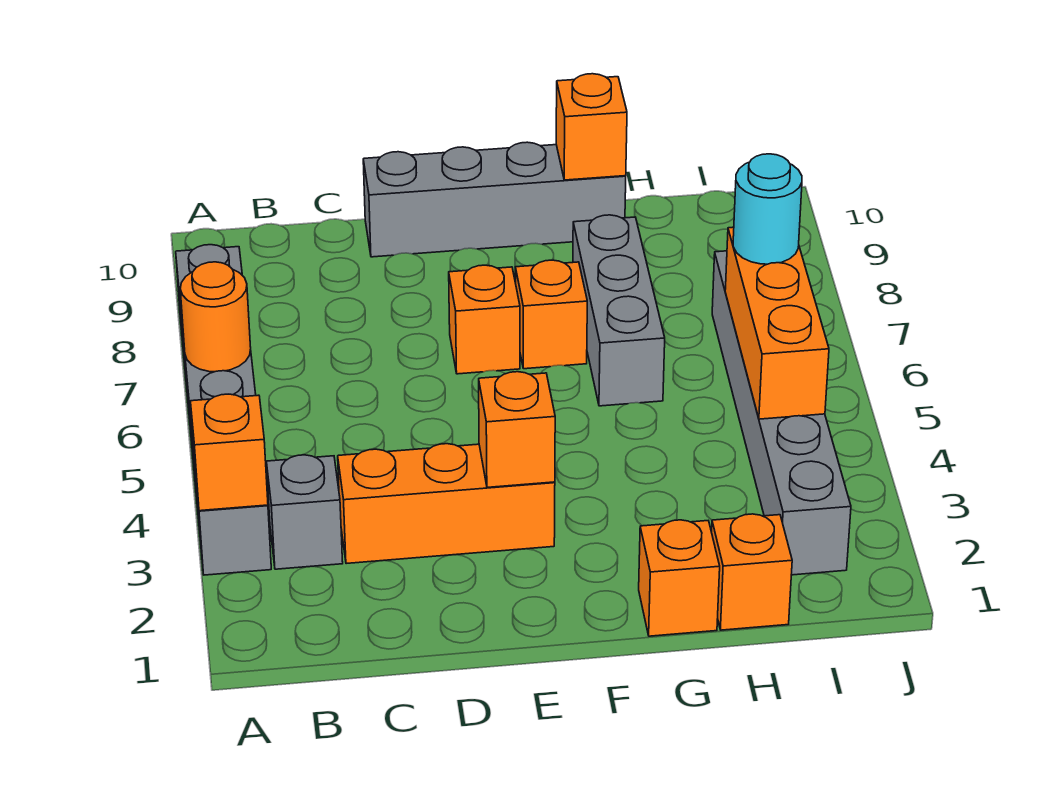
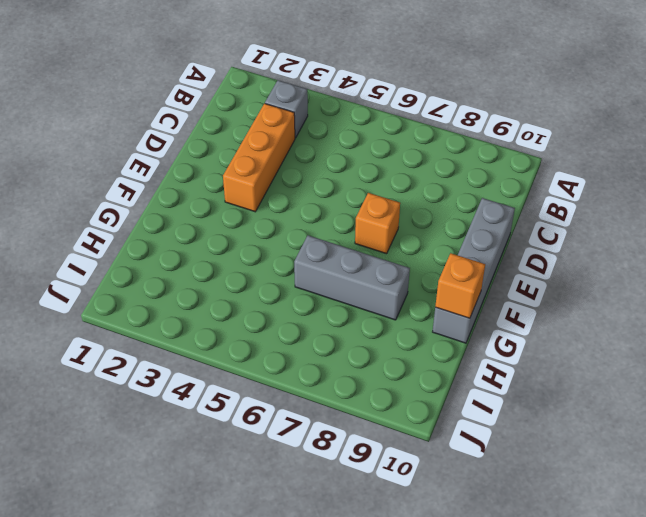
none -> grey brick A3:A8 level 1
none -> orange brick F7 level 1
none -> orange brick G1 level 1

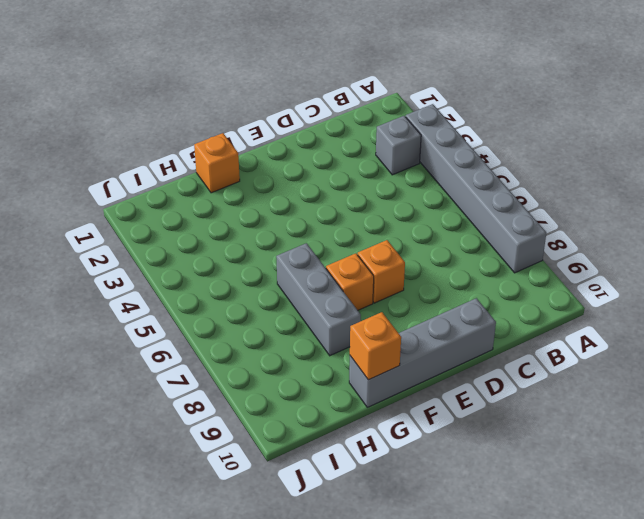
none -> orange brick C3:E3 level 1
none -> orange brick H1 level 1
none -> grey brick I2:I7 level 1

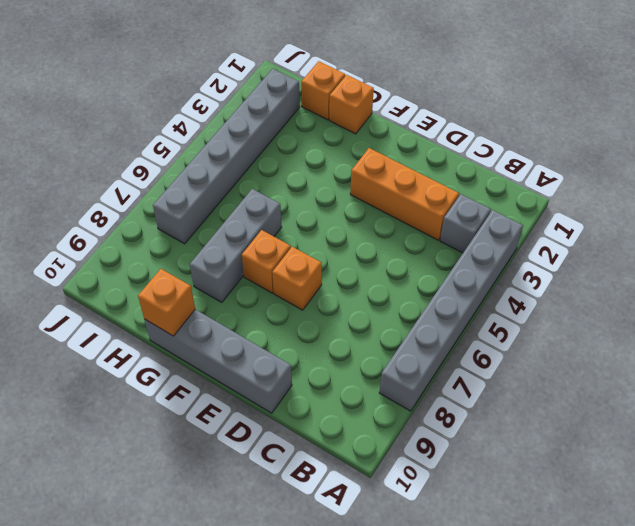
none -> orange brick A3 level 2
none -> orange round brick A6 level 2
none -> orange brick E3 level 2

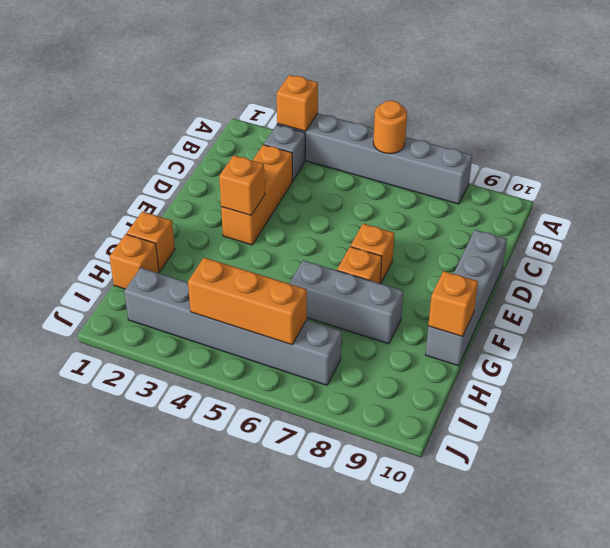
none -> cyan round brick I6 level 3

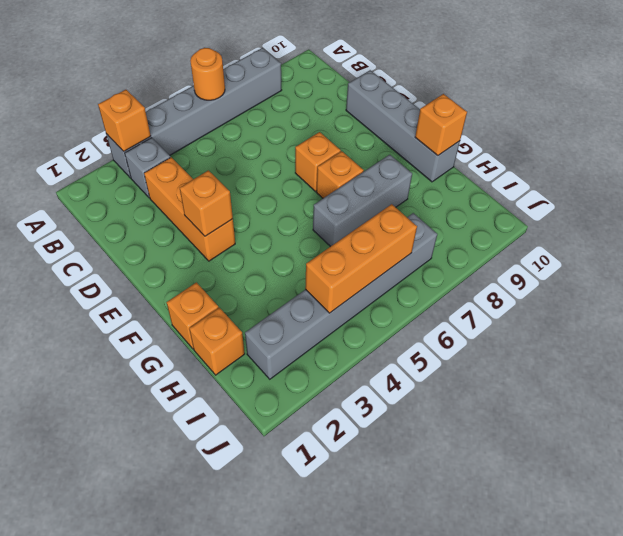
none -> cyan round brick I6 level 3

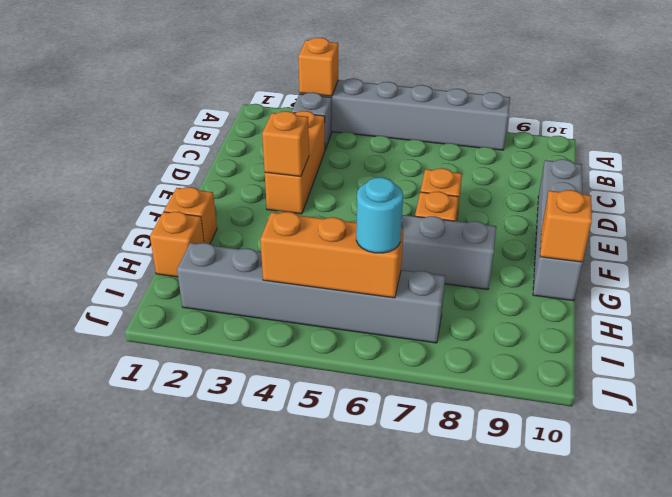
none -> orange round brick A6 level 2

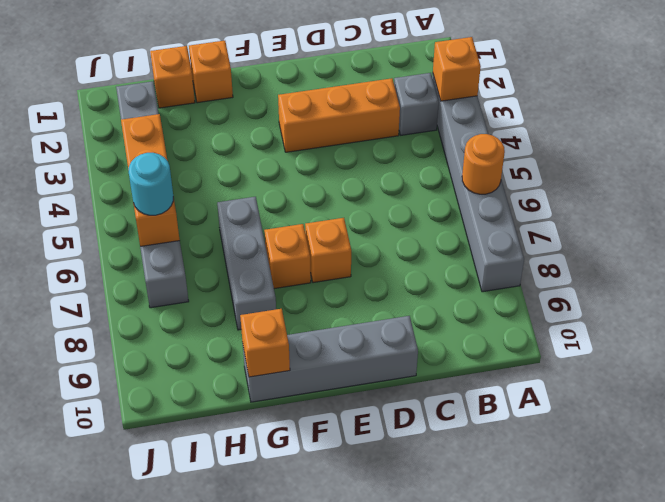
none -> orange brick E3 level 2

